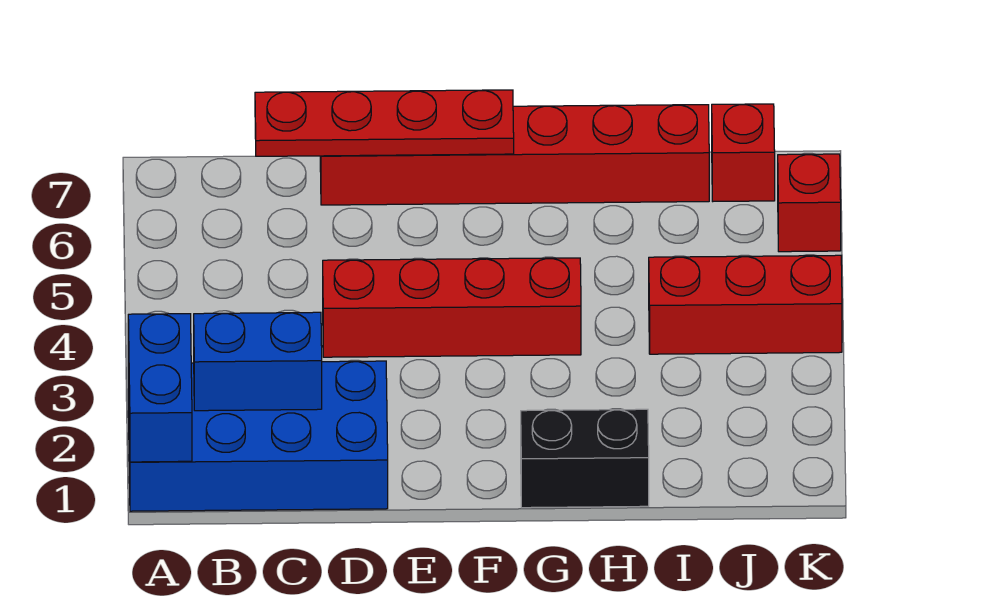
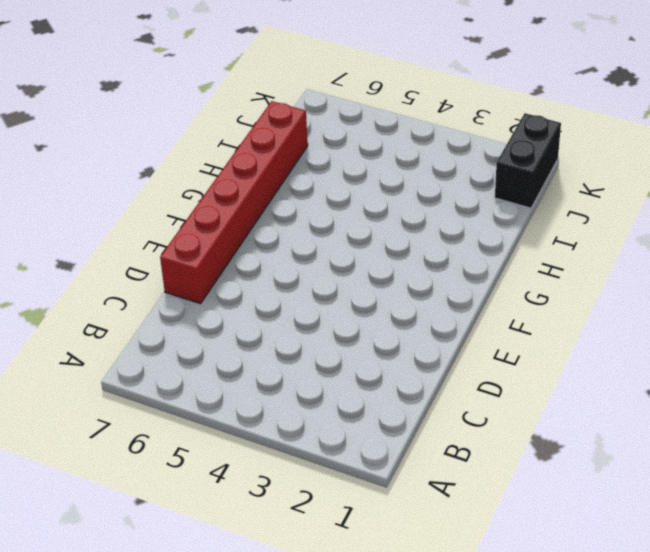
black brick J1:K1 level 1 -> black brick G1:H1 level 1
none -> blue brick A1:D2 level 1
none -> red brick D4:G4 level 1

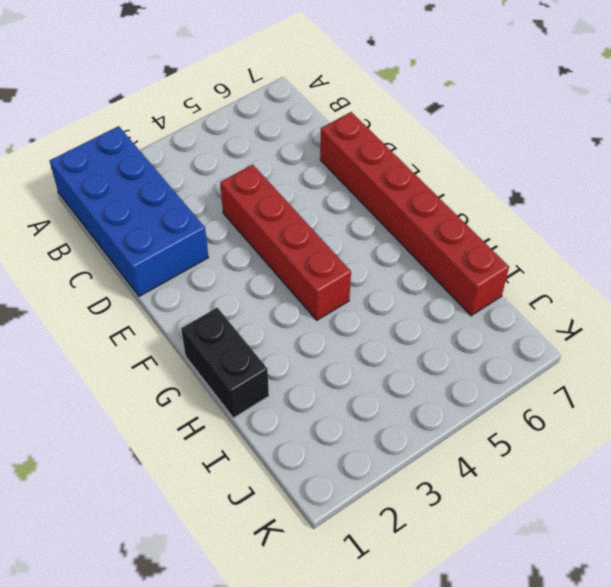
none -> red brick I4:K4 level 1
none -> red brick J7 level 1

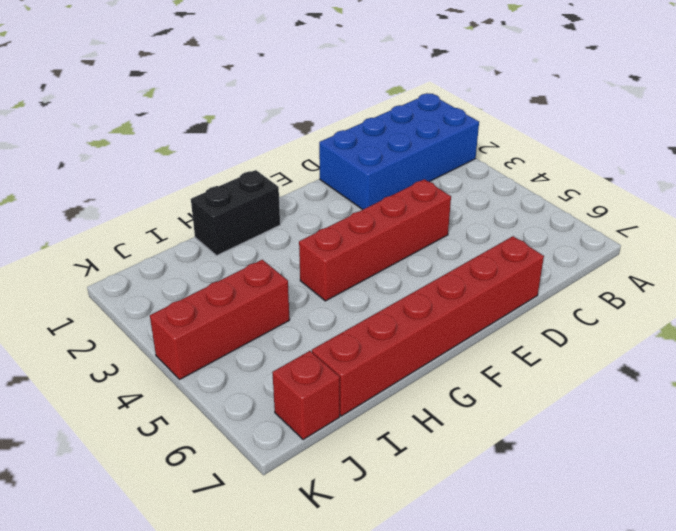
none -> red brick K6 level 1
none -> blue brick A1:A2 level 2

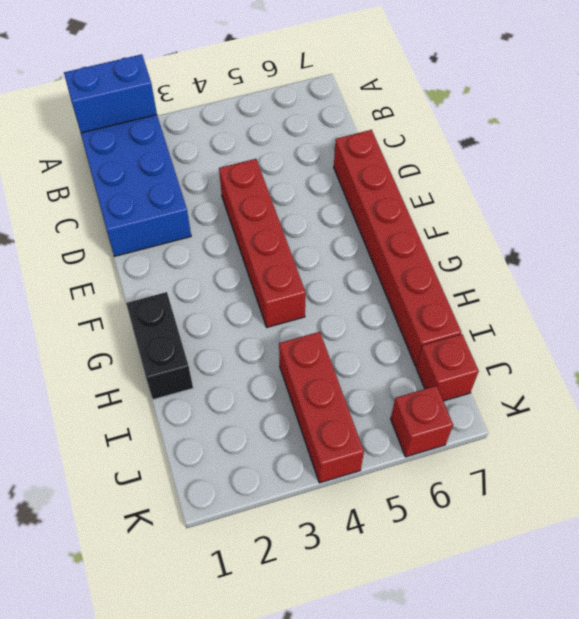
none -> blue brick B2:C2 level 2
none -> red plate C7:F7 level 2

